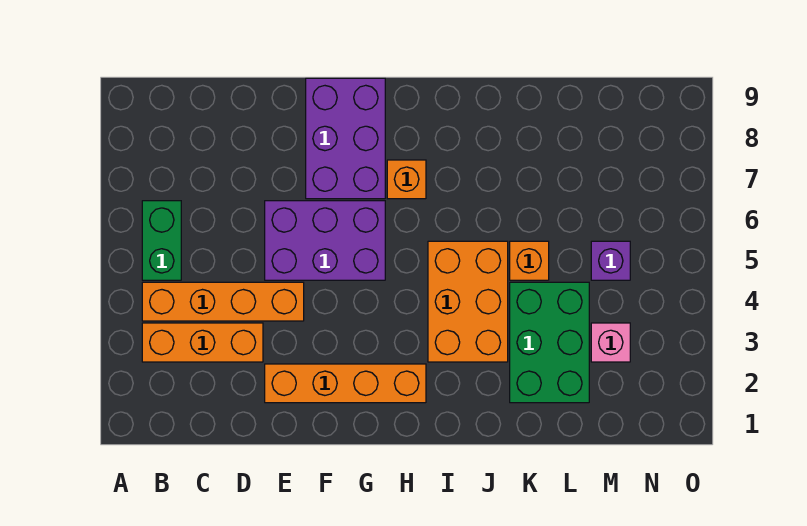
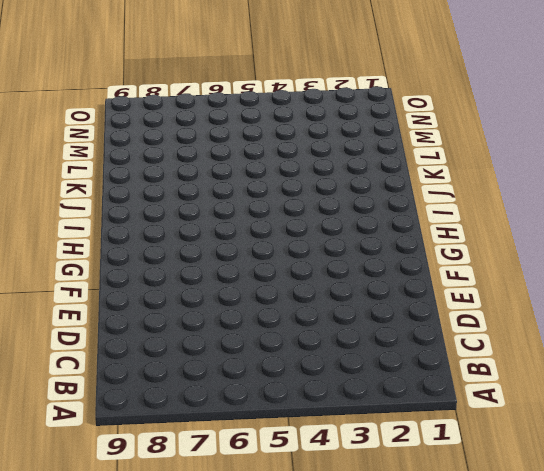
none -> orange brick B3:D3 level 1
none -> orange brick B4:E4 level 1
none -> green brick B5:B6 level 1

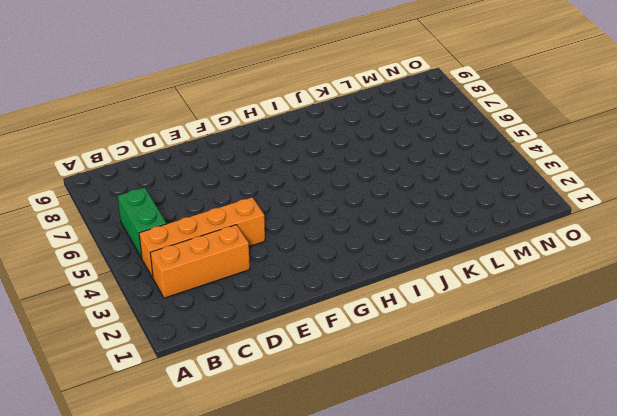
none -> orange brick E2:H2 level 1
none -> purple brick E5:G6 level 1
none -> purple brick F7:G9 level 1

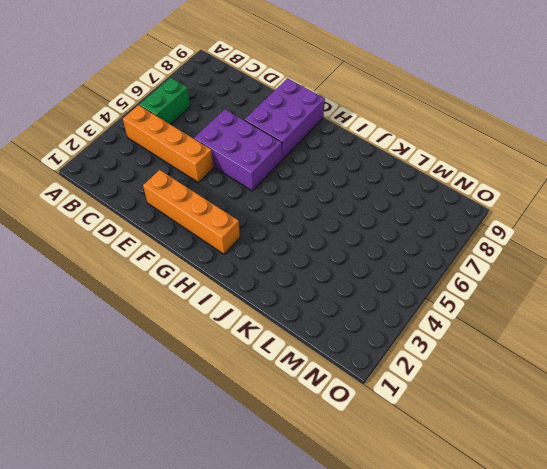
none -> orange brick B3:D3 level 1
none -> orange brick H7 level 1
none -> orange brick I3:J5 level 1

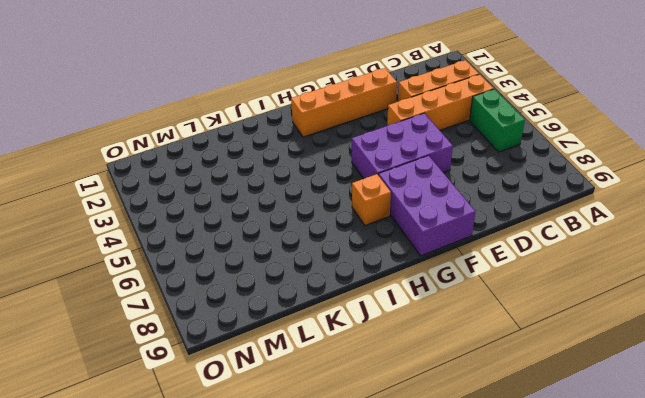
none -> orange brick I3:J5 level 1
none -> green brick K2:L4 level 1
none -> orange brick K5 level 1

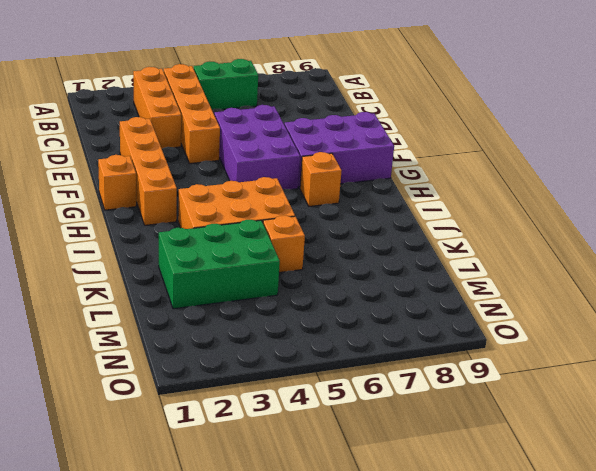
orange brick G1 level 1 -> none
none -> pink brick M3 level 1
none -> purple brick M5 level 1

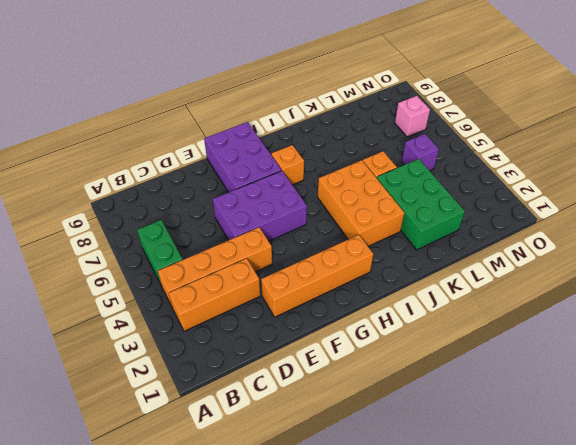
pink brick N7 level 1 -> pink brick M3 level 1

